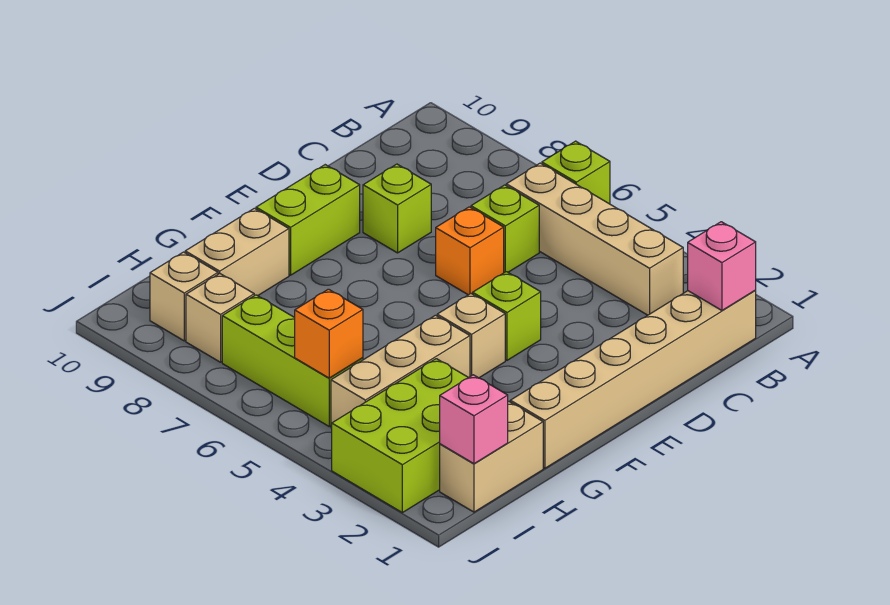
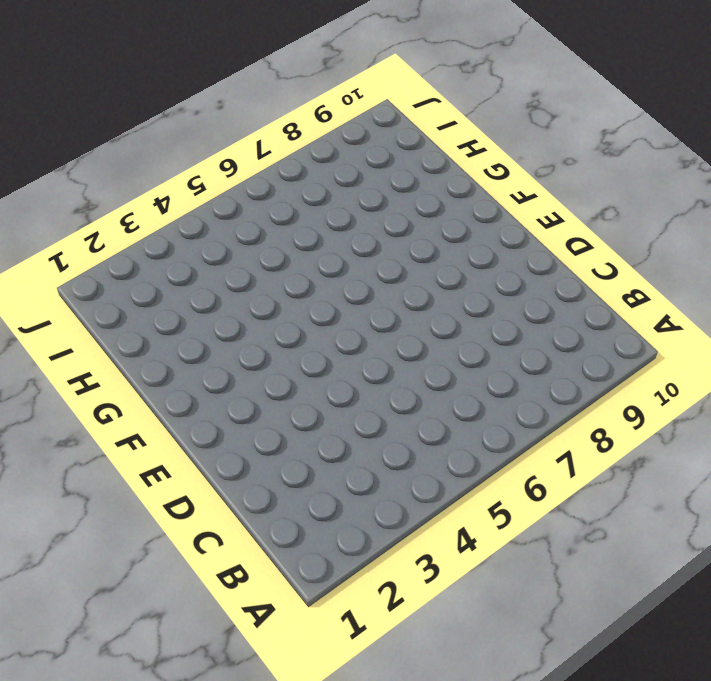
none -> lime brick A6 level 1
none -> tan brick B1:G1 level 1
none -> tan brick B3:B6 level 1

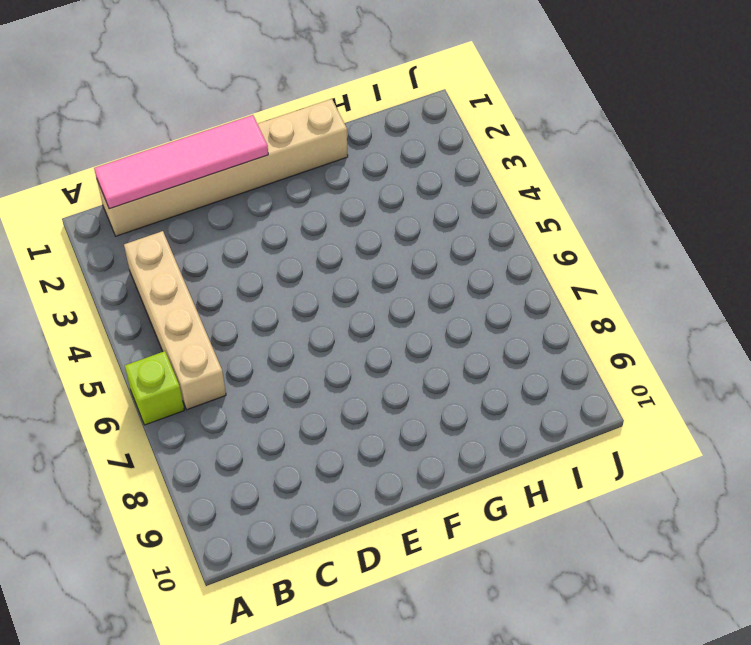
pink tile B1:E1 level 2 -> pink brick B1 level 2
none -> lime brick C6 level 1
none -> orange brick D6 level 1
none -> lime brick D8 level 1

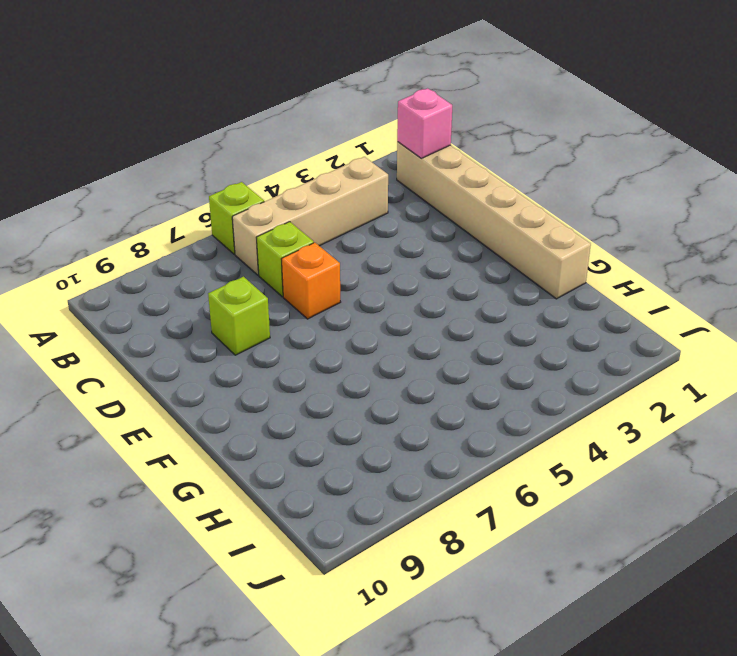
none -> lime brick E4 level 1
none -> lime brick E9:F9 level 1
none -> tan brick F4 level 1

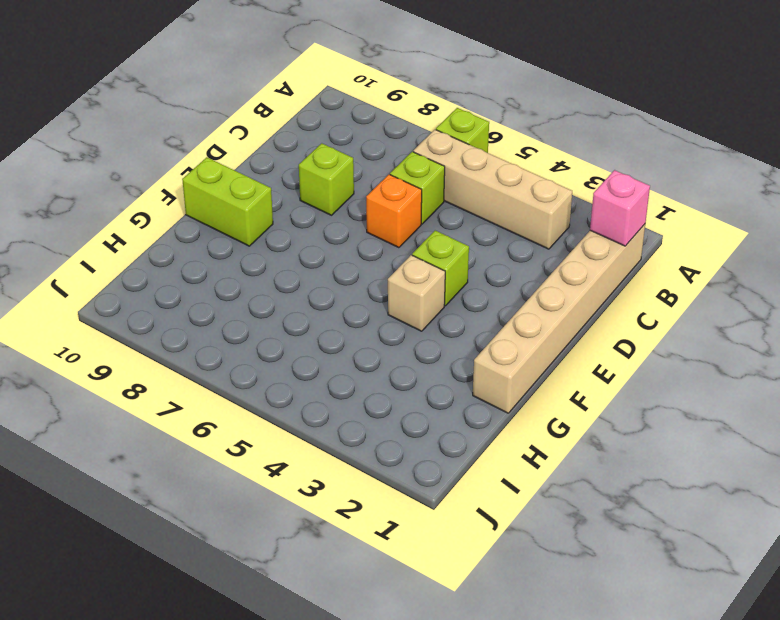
lime brick F9:F10 level 1 -> lime brick E9:F9 level 1
none -> tan brick G4:I4 level 1
none -> tan brick G9:H9 level 1
none -> tan brick H1:I1 level 1

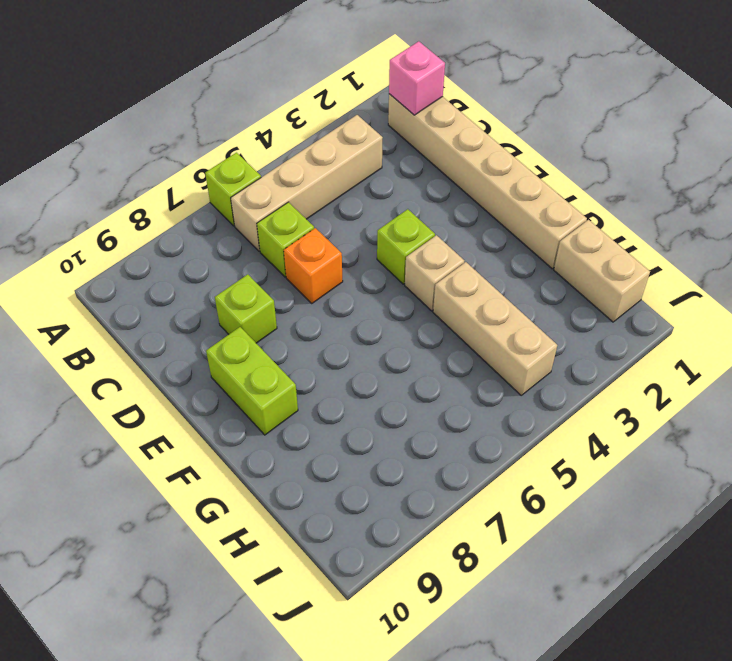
none -> tan brick G9:H9 level 1
none -> lime brick H2:J3 level 1
none -> lime brick I5:I7 level 1

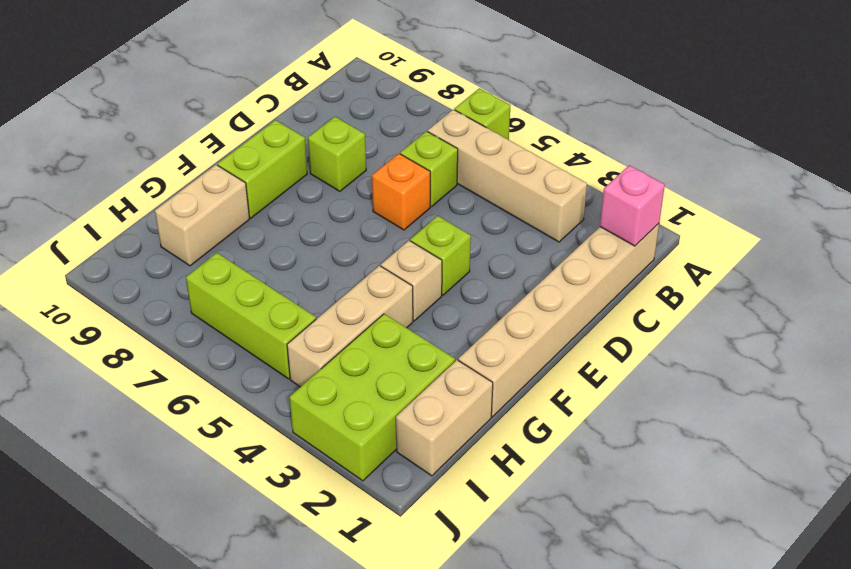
none -> tan brick I8 level 1
none -> tan brick I9 level 1
none -> pink brick I1 level 2

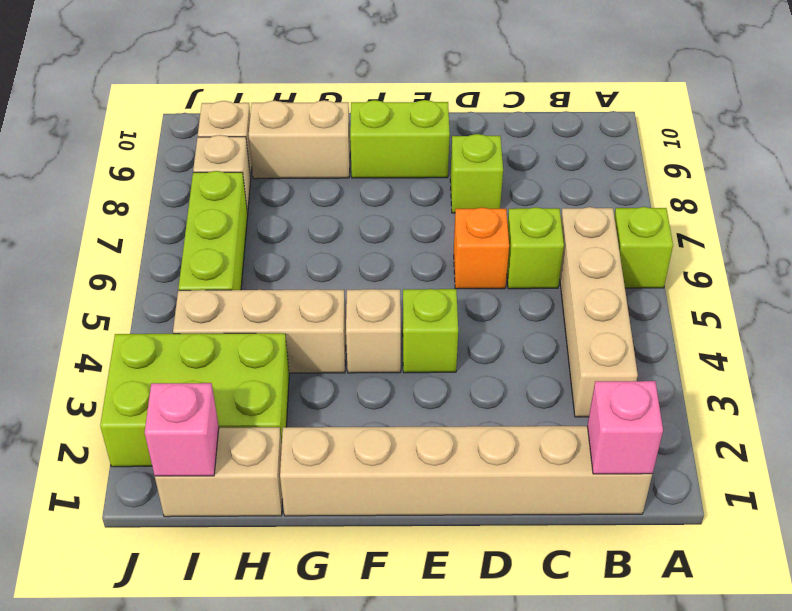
none -> orange brick I5 level 2

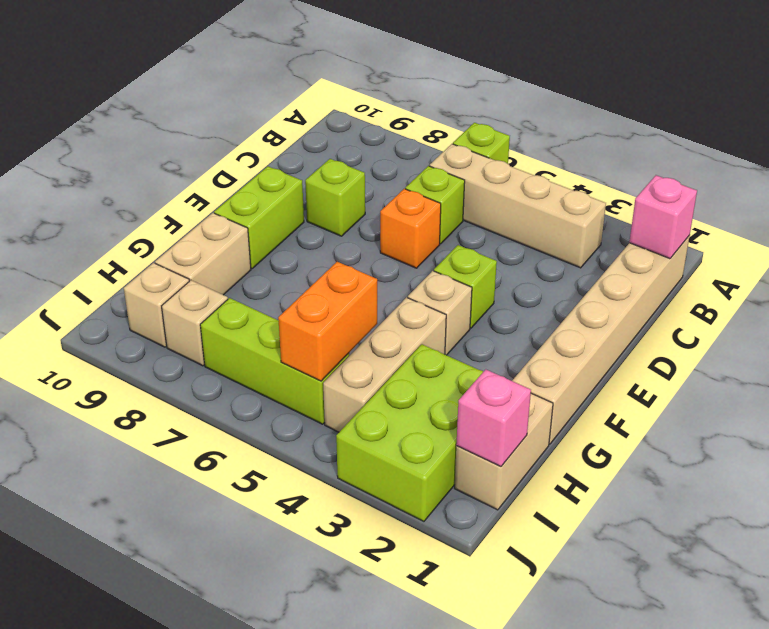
orange brick H5:I5 level 2 -> orange brick I5 level 2

